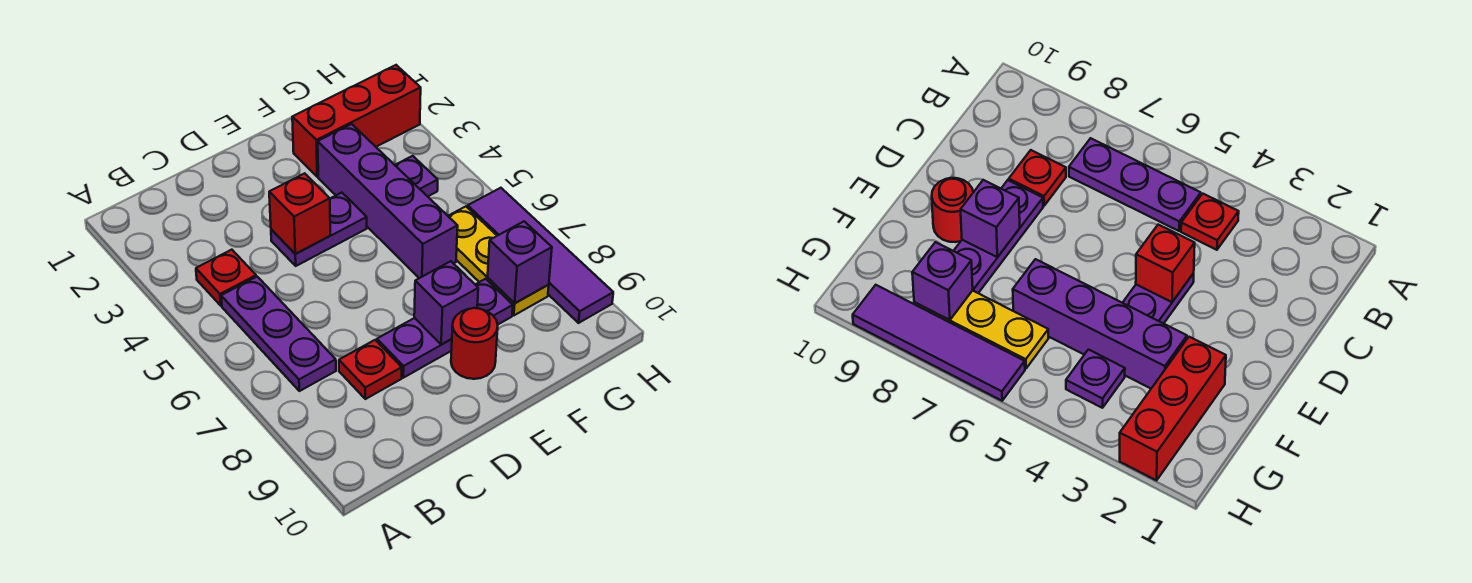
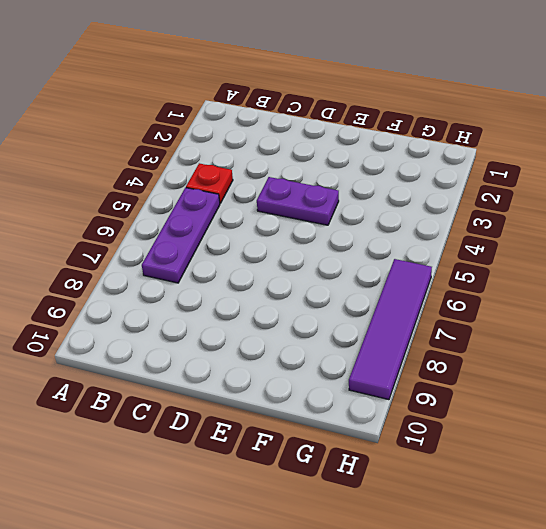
none -> red plate C8 level 1
none -> purple plate D8:F8 level 1
none -> red round brick E9 level 1

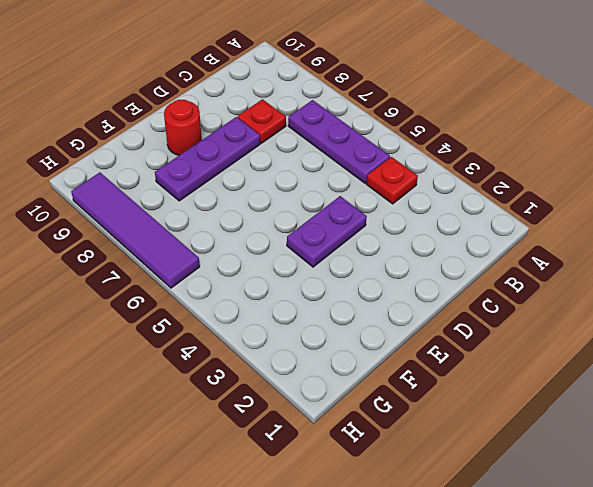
none -> red brick F2:H2 level 1
none -> purple brick F3:F6 level 1
none -> purple plate G4 level 1

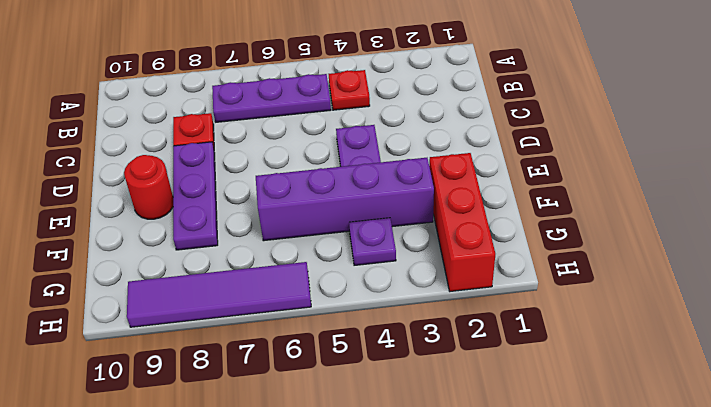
none -> yellow plate G6:G8 level 1
none -> red brick D4 level 2
none -> purple brick E8 level 2

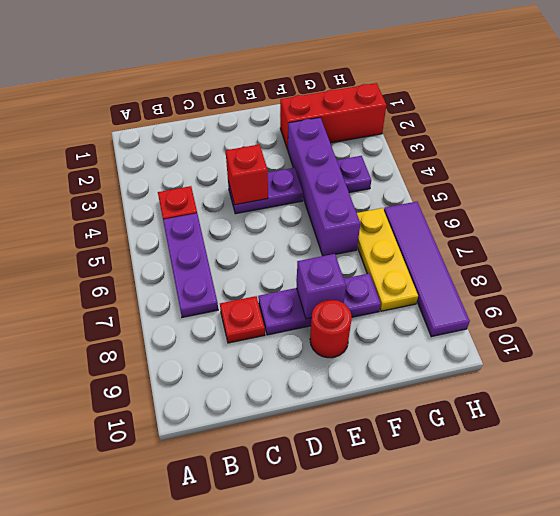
none -> purple brick G8 level 2

